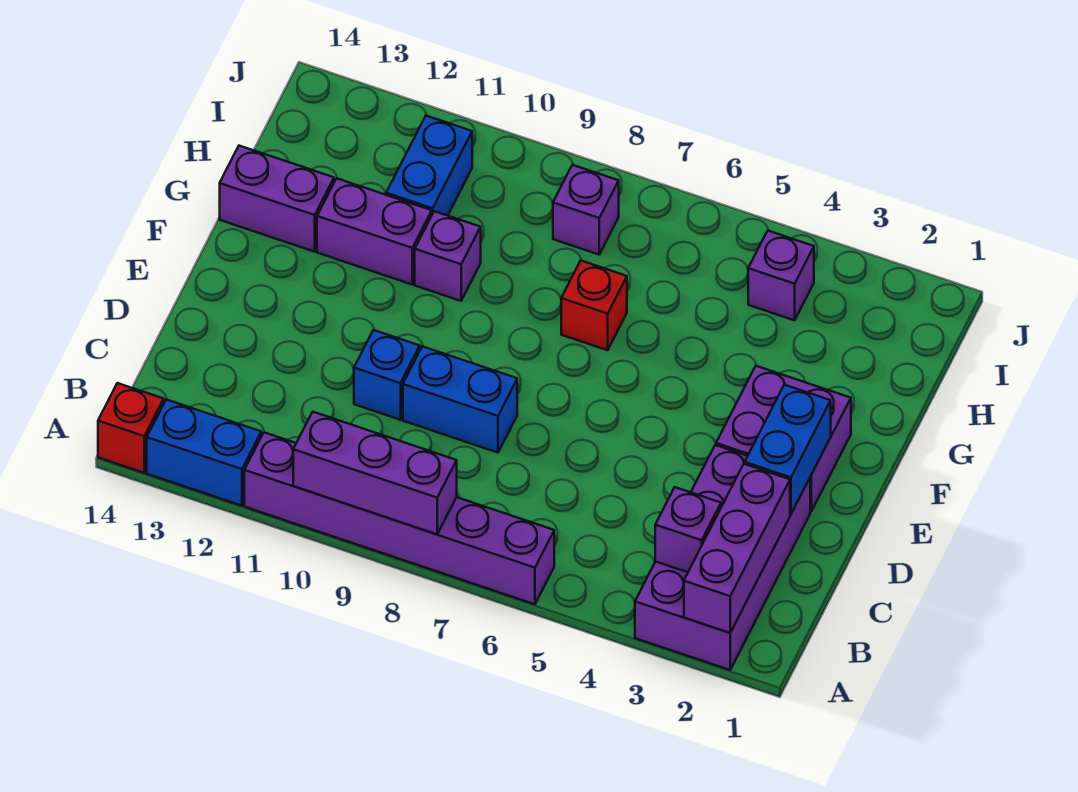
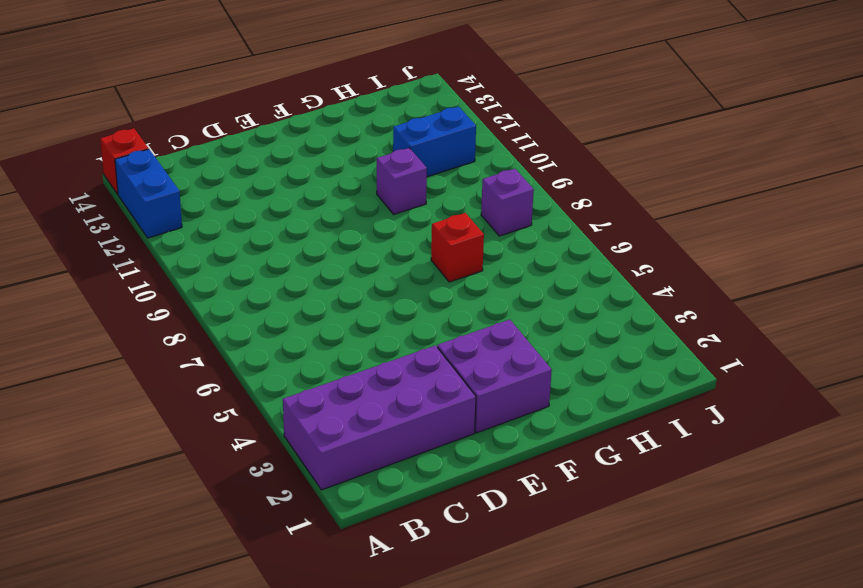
none -> purple brick A6:A11 level 1
none -> blue brick D8:D9 level 1
none -> blue brick D10 level 1

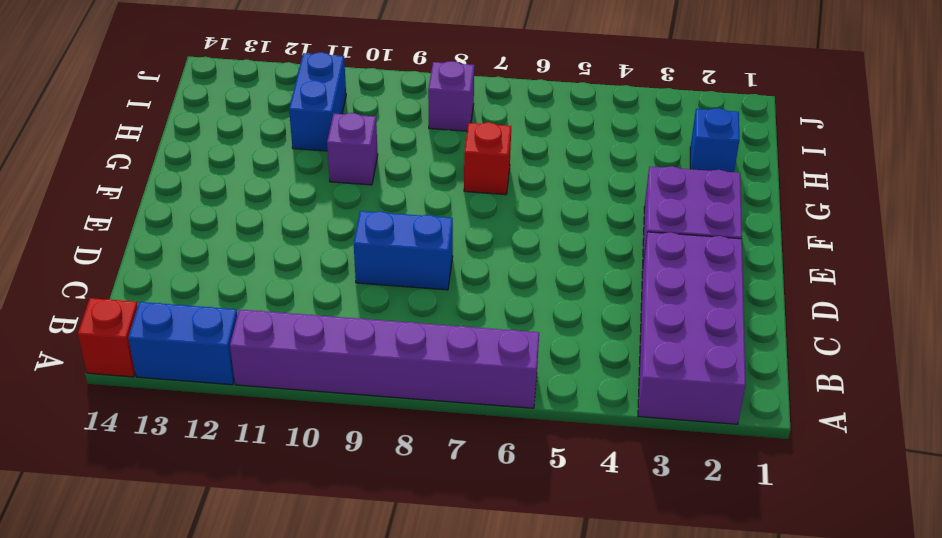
blue brick H2 level 1 -> blue brick D10 level 1
none -> purple brick G11:G12 level 1
none -> purple brick G13:G14 level 1
none -> purple brick I4 level 1

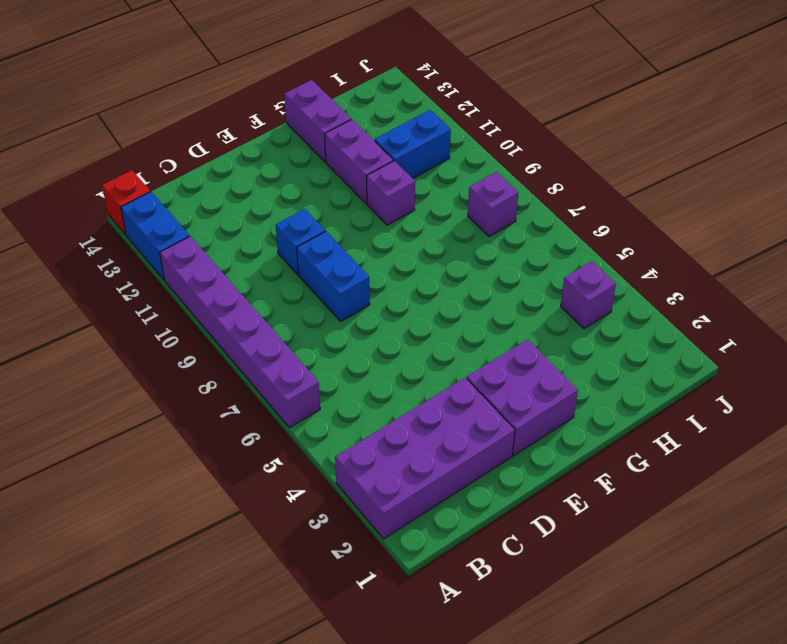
none -> red brick G7 level 1
none -> purple brick A2:C2 level 2
none -> purple brick A8:A10 level 2

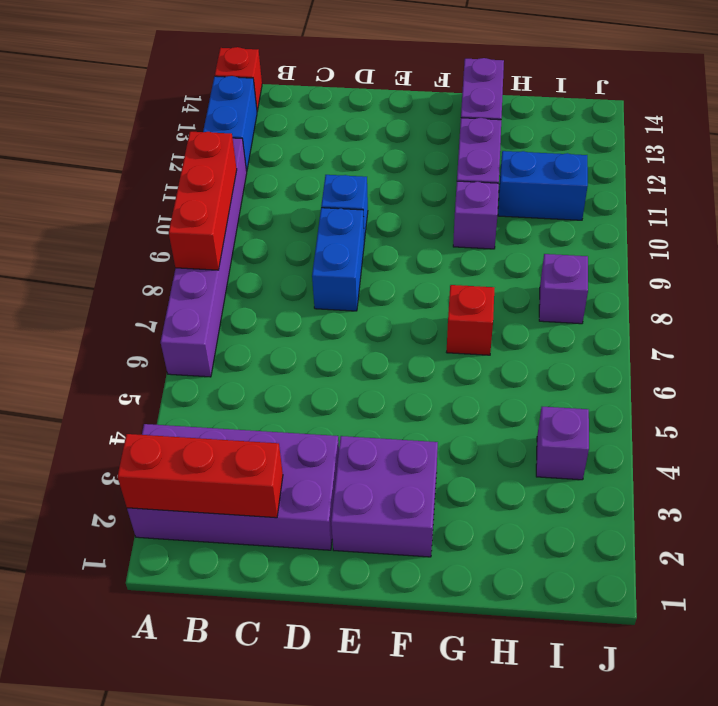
red brick A2:C2 level 2 -> purple brick A2:C2 level 2
red brick A8:A10 level 2 -> purple brick A8:A10 level 2
none -> purple brick B3 level 2
none -> blue brick D2:E2 level 2

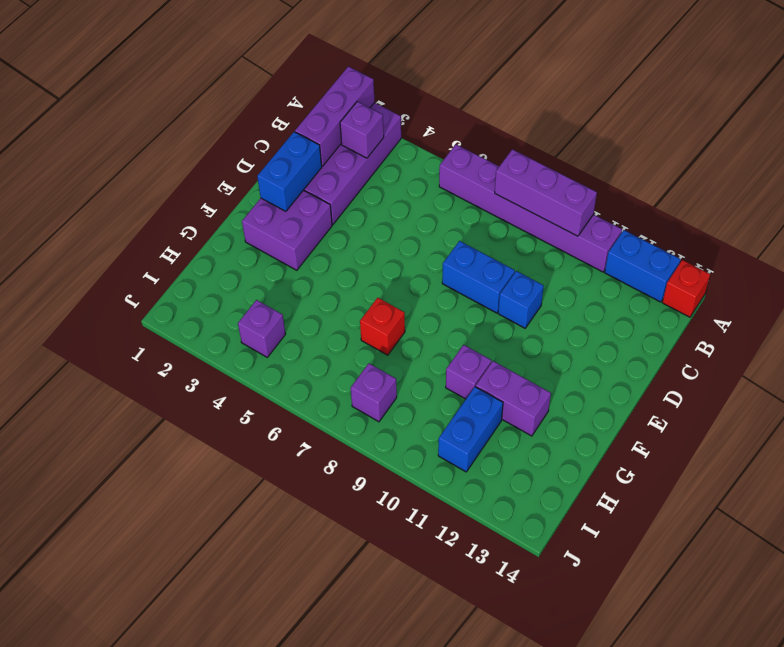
none -> purple brick G13:G14 level 1

